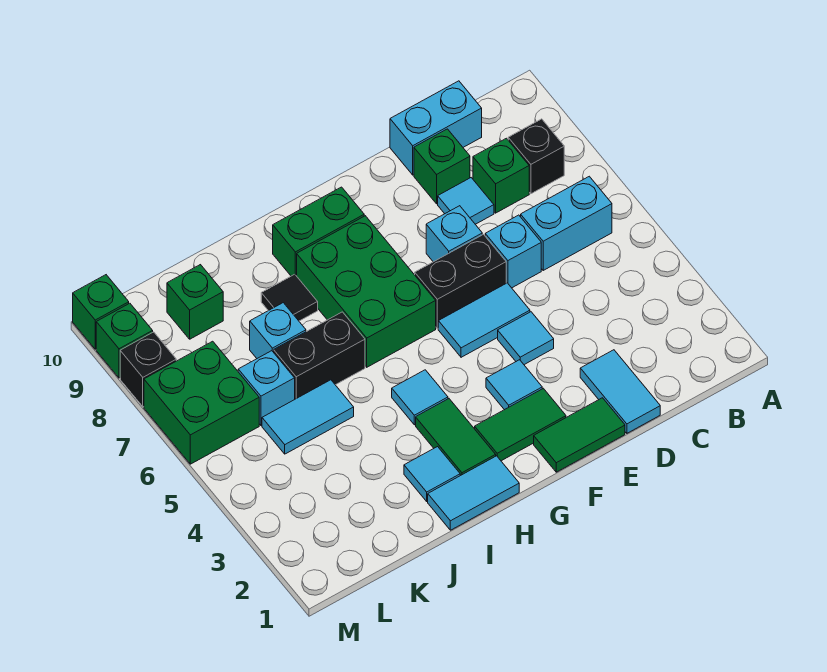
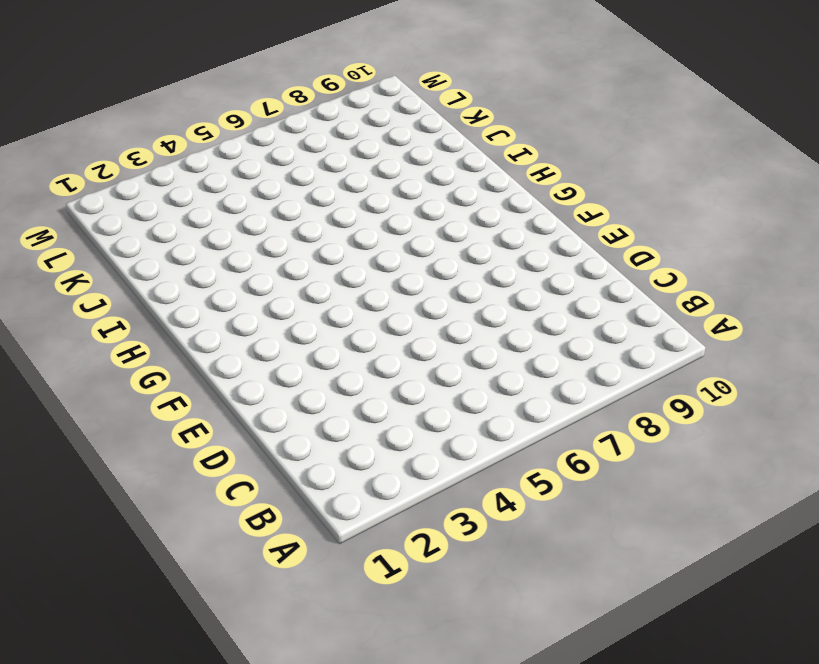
none -> cyan brick B6:C6 level 1
none -> black brick B8 level 1
none -> green brick C8 level 1
none -> cyan brick C10:D10 level 1

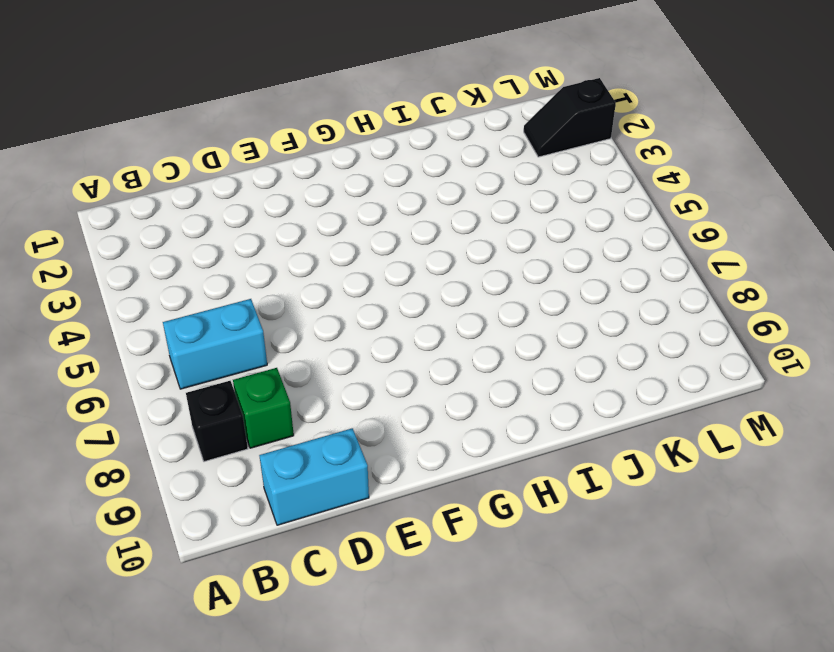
black slope L2:M2 level 1 top M -> none
none -> cyan tile D1:D2 level 1
none -> cyan brick D6 level 1
none -> cyan tile D8 level 1
none -> green brick D9 level 1

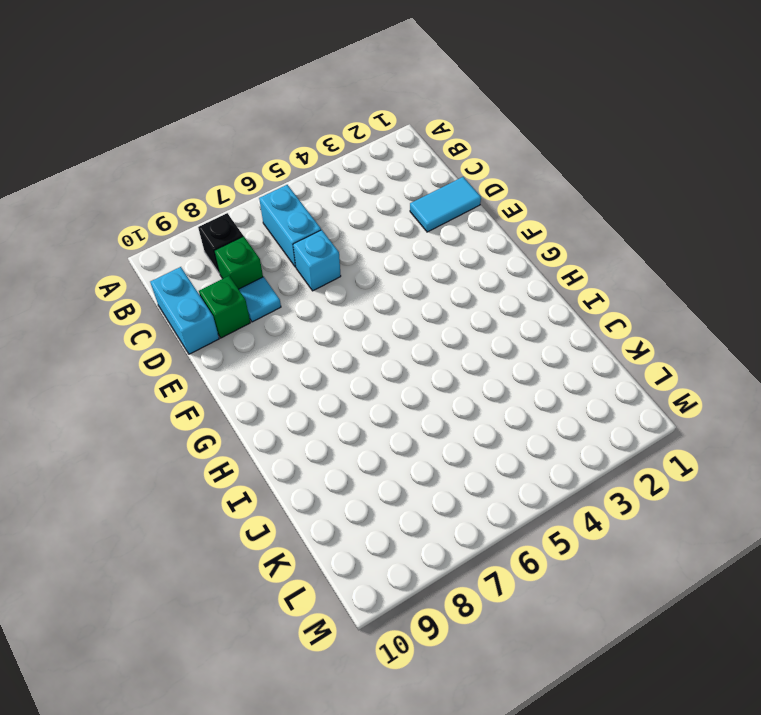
none -> green tile E1:F1 level 1
none -> cyan tile E4 level 1
none -> cyan tile E5:F5 level 1
none -> black brick E6:F6 level 1

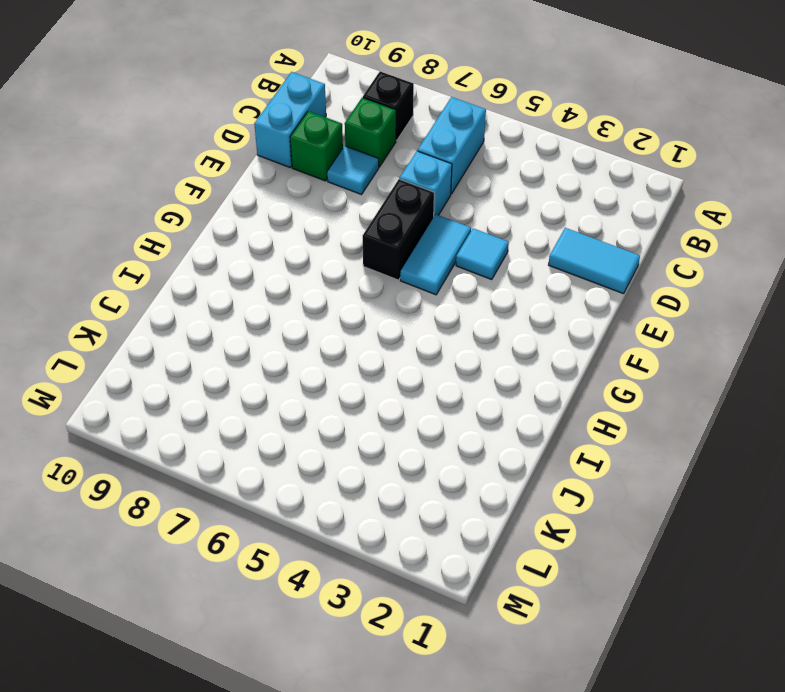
none -> green tile E1:F1 level 1
none -> cyan brick E7 level 1
none -> green tile F2:G2 level 1
none -> cyan tile F3 level 1

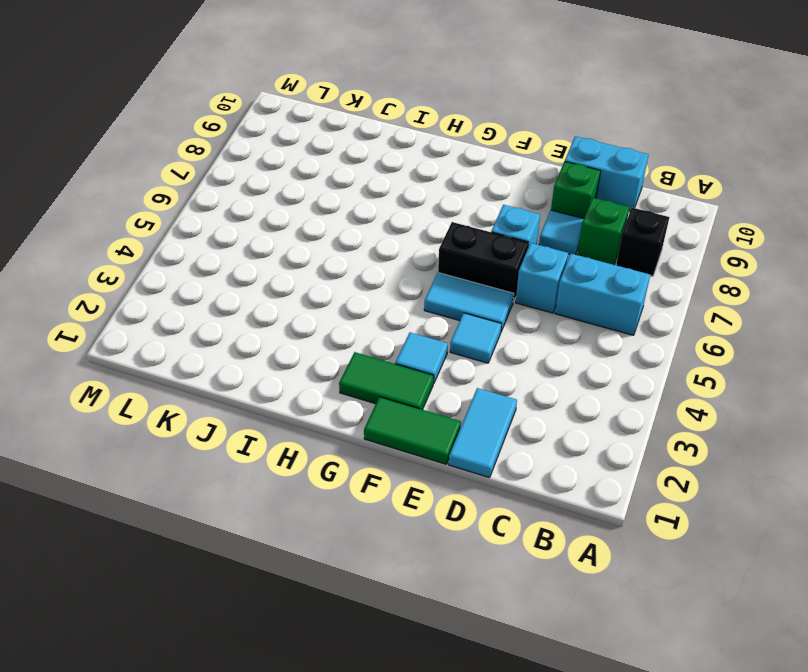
none -> green brick G6:H8 level 1
none -> green brick G9:H9 level 1
none -> cyan tile H1:I1 level 1
none -> green tile H2:H3 level 1

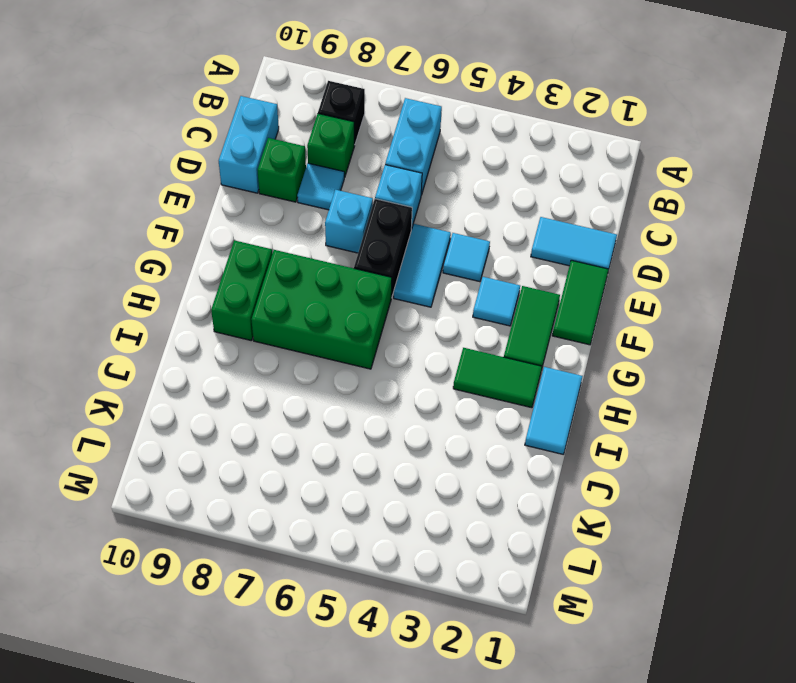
none -> cyan tile H4 level 1
none -> cyan tile I2 level 1
none -> black brick I6:J6 level 1
none -> black tile I8 level 1

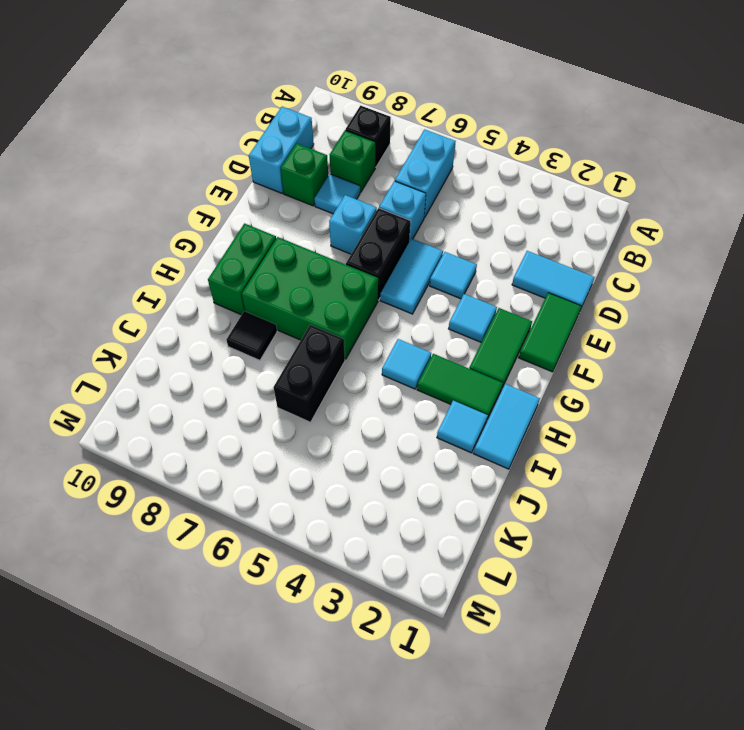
none -> cyan tile J5:K5 level 1
none -> cyan brick J7 level 1
none -> cyan brick K6 level 1
none -> green brick K9 level 1

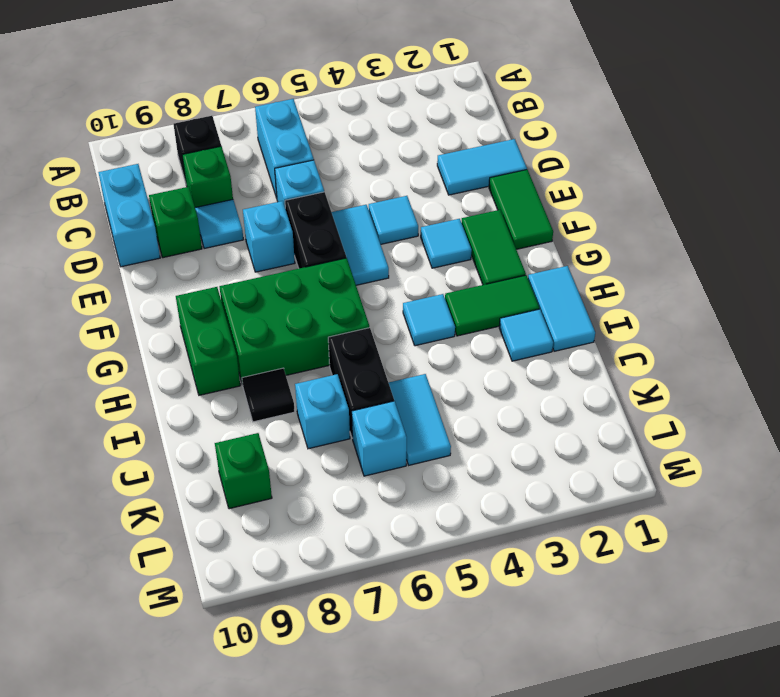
none -> green brick L6:M7 level 1
none -> black brick M8 level 1
none -> green brick M9 level 1
none -> green brick M10 level 1

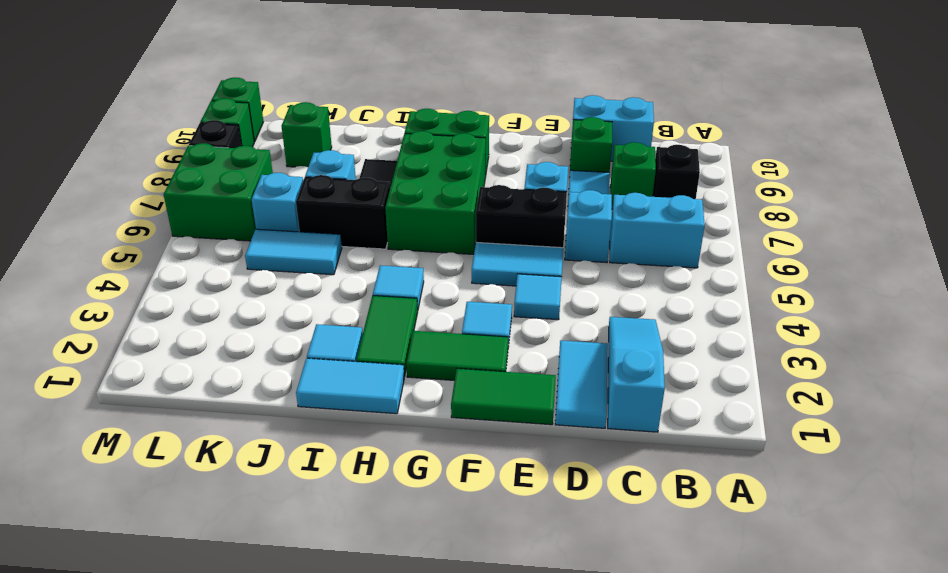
cyan slope C1:C3 level 1 top 1 -> none

